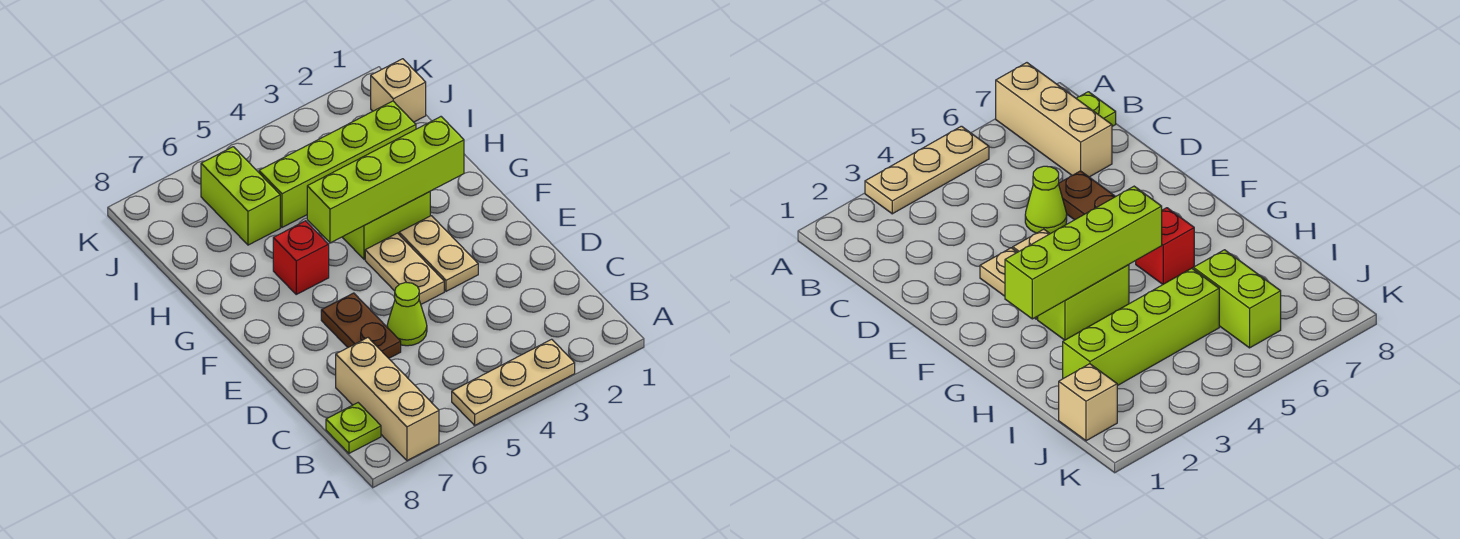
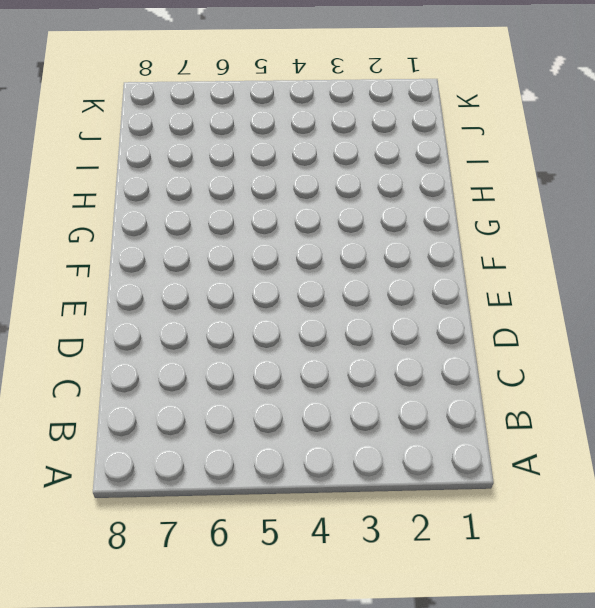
none -> tan plate A3:A5 level 1
none -> tan brick A7:C7 level 1
none -> lime plate B8 level 1

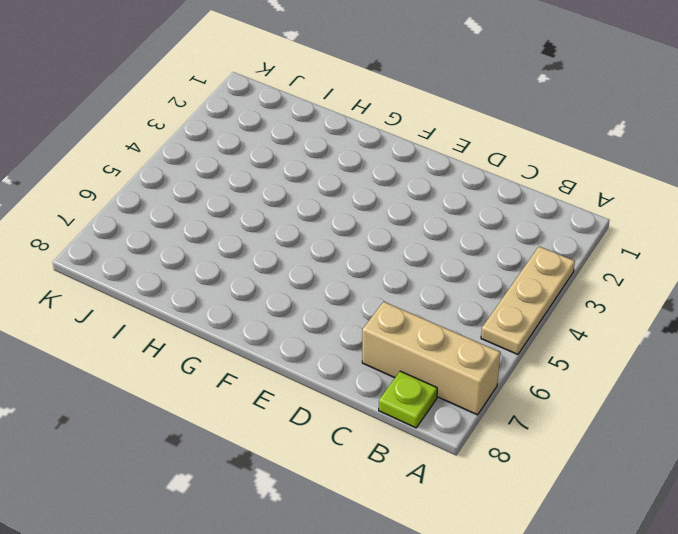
none -> lime cone D5 level 1
none -> brown plate D6:E6 level 1
none -> tan plate E3:F3 level 1

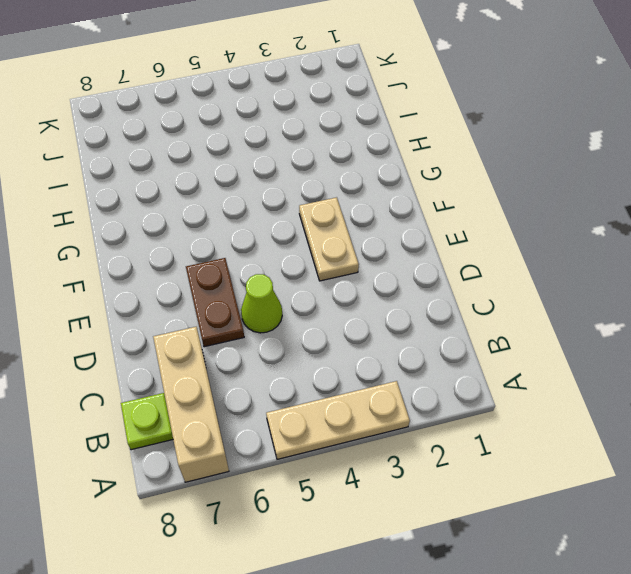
none -> tan plate E4:F4 level 1
none -> lime brick G3:G4 level 1
none -> red brick G6 level 1

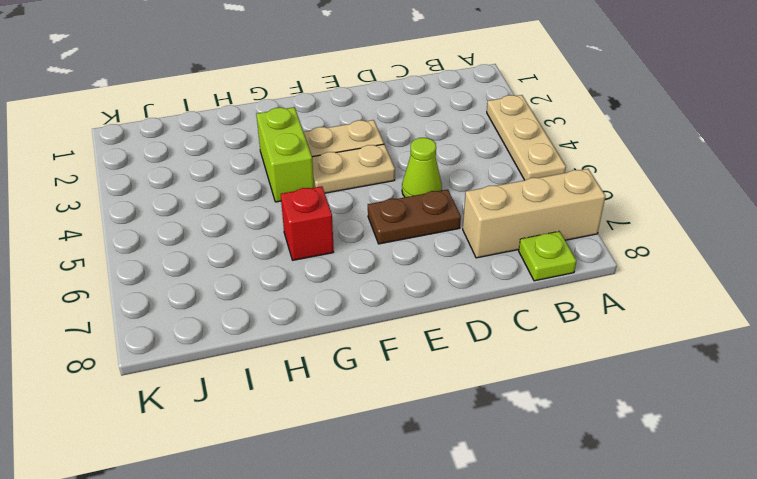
none -> lime brick I2:I5 level 1
none -> lime brick I6:J6 level 1
none -> tan brick J1 level 1

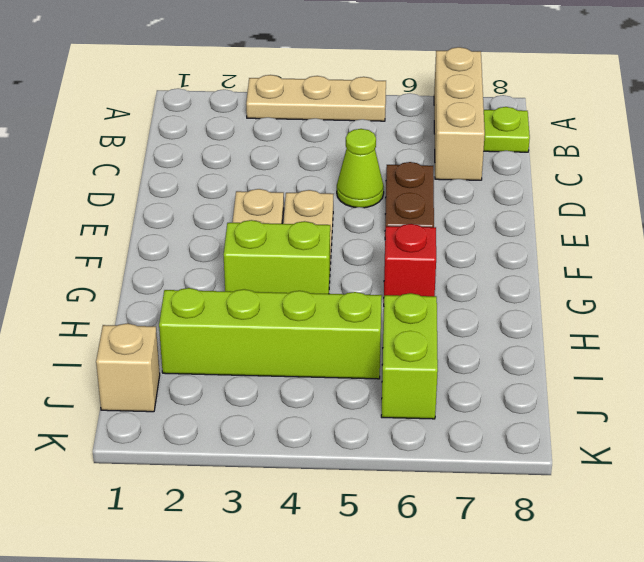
none -> lime brick G2:G5 level 2

